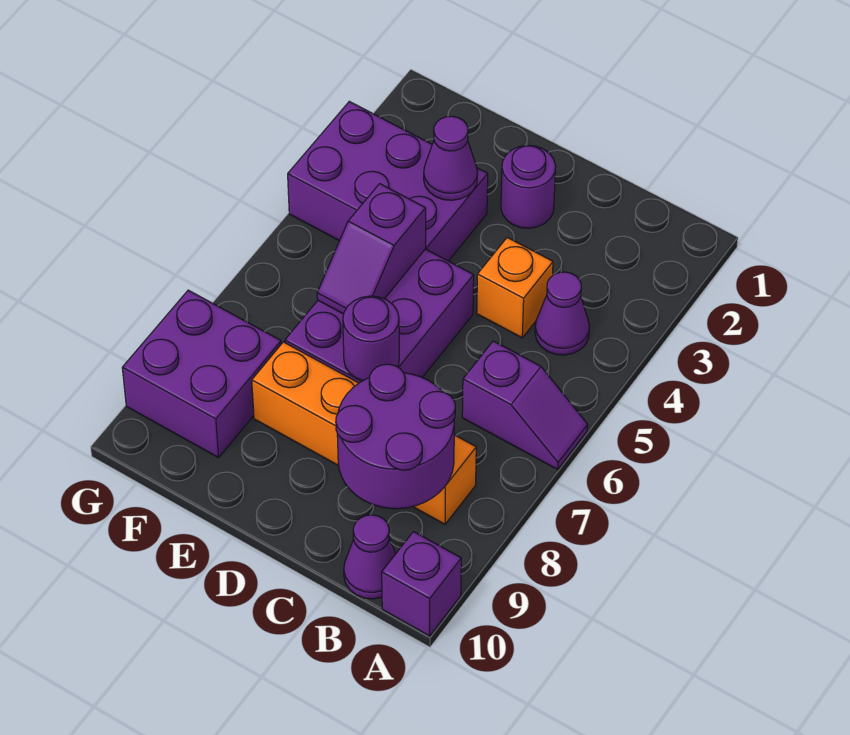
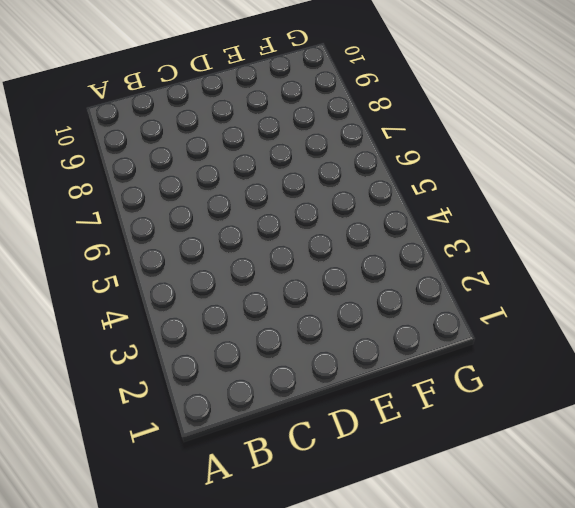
none -> purple slope A6:B6 level 1 top B
none -> purple brick A10 level 1
none -> purple cone B4 level 1

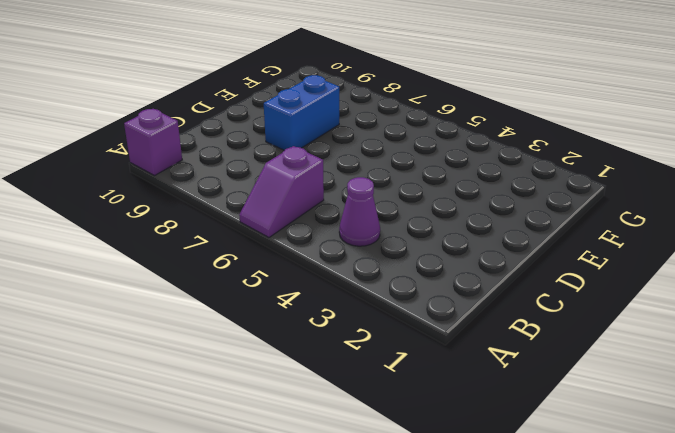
blue brick D8:E8 level 1 -> orange brick B8:E8 level 1
none -> purple cone B10 level 1
none -> orange brick C4 level 1
none -> purple round brick D2 level 1

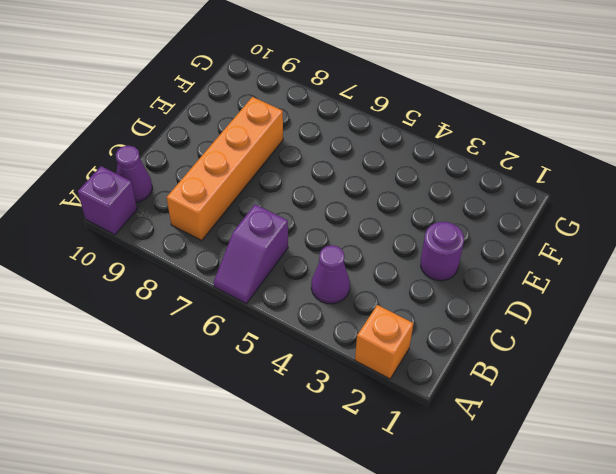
orange brick A2 level 1 -> orange brick C4 level 1
none -> purple brick D5:E7 level 1
none -> purple brick E3:G4 level 1
none -> purple brick F8:G9 level 1

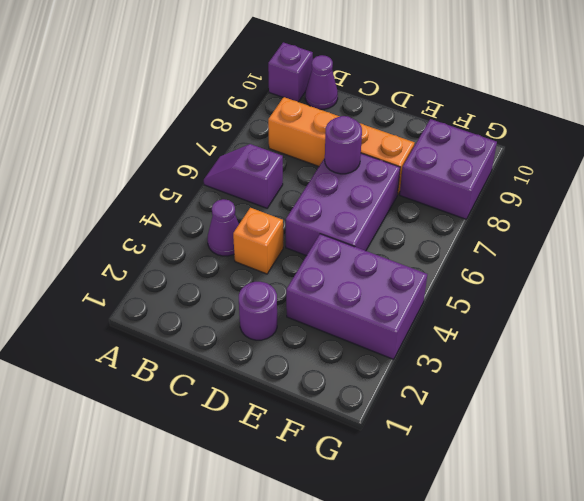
none -> purple round brick B8:C9 level 2
none -> purple cone E3 level 2
none -> purple slope E5:E6 level 2 top 5

